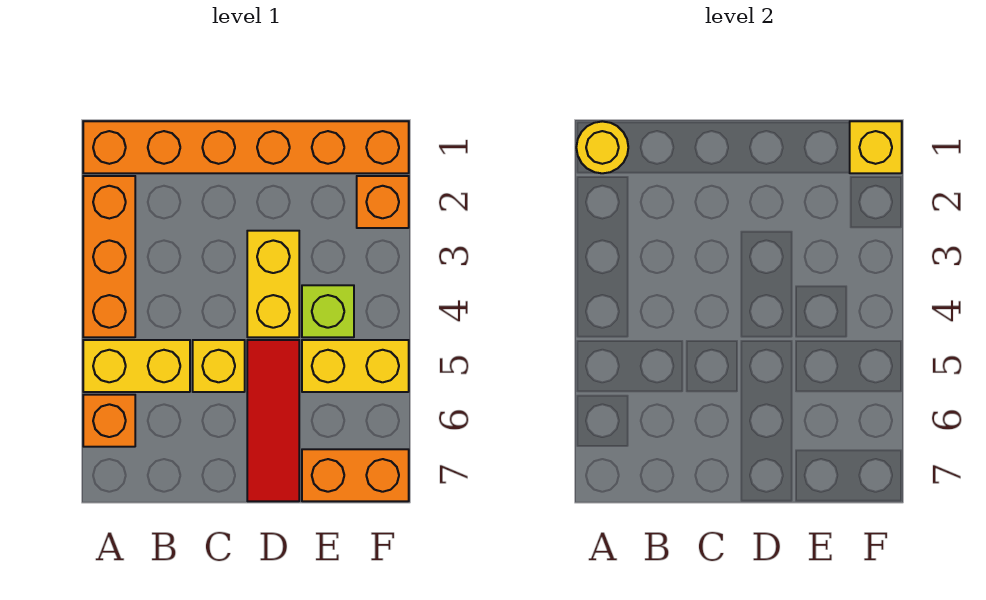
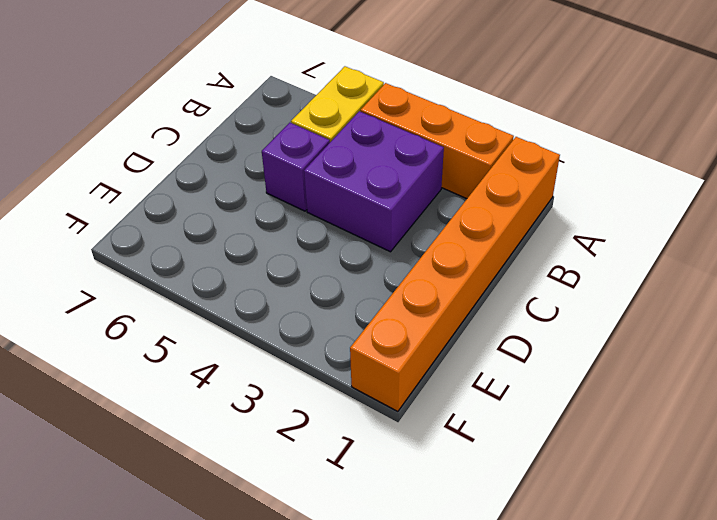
purple brick B3:C4 level 1 -> none
purple brick C5 level 1 -> yellow brick C5 level 1
none -> orange brick A6 level 1
none -> yellow brick D3:D4 level 1
none -> red tile D5:D7 level 1

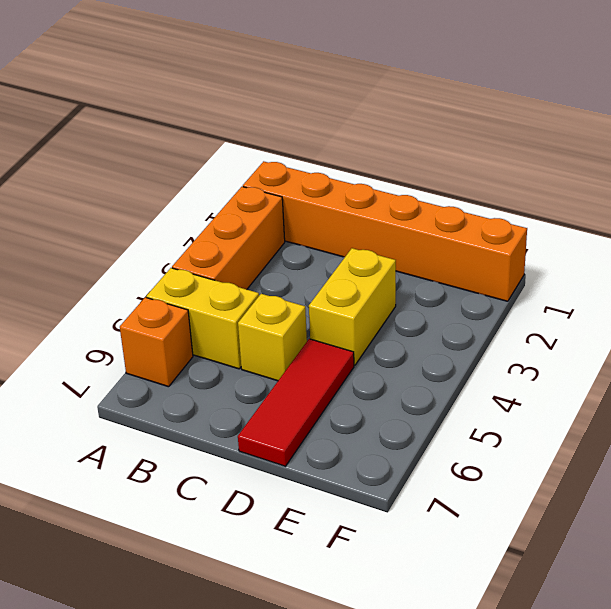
none -> lime brick E4 level 1
none -> yellow brick E5:F5 level 1
none -> orange brick E7:F7 level 1

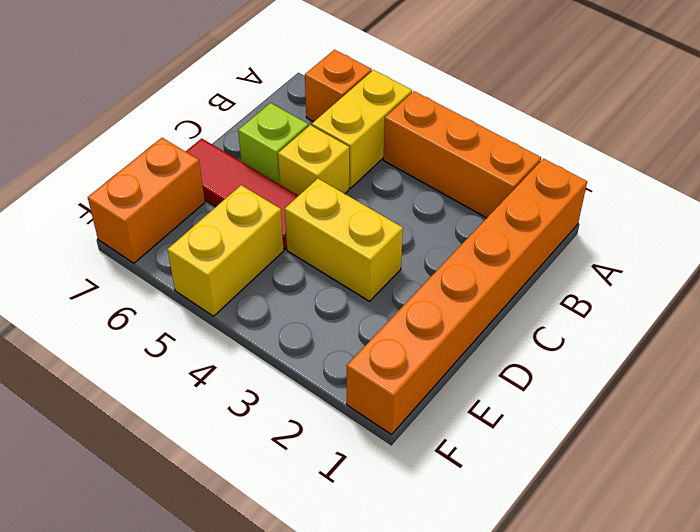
lime brick C6 level 1 -> lime brick E4 level 1
none -> orange brick F2 level 1
none -> yellow round brick A1 level 2
none -> yellow brick F1 level 2

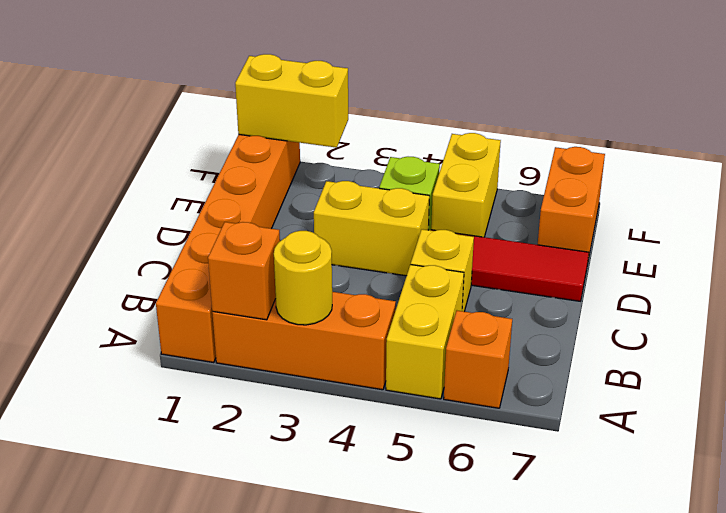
orange brick A2 level 2 -> orange brick F2 level 1
yellow round brick A3 level 2 -> yellow round brick A1 level 2
yellow brick F1:F2 level 2 -> yellow brick F1 level 2

